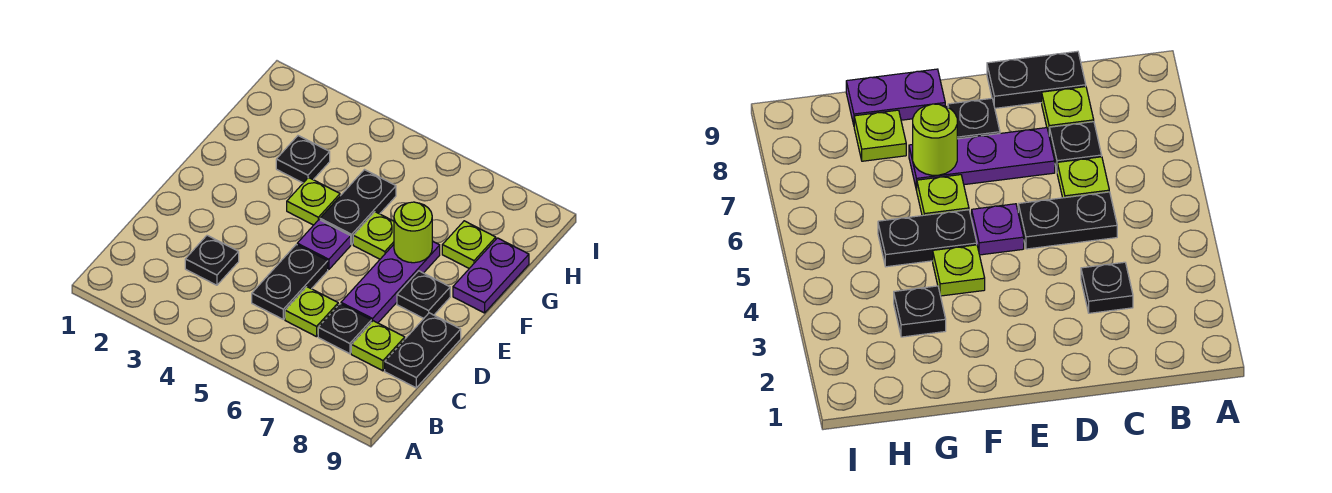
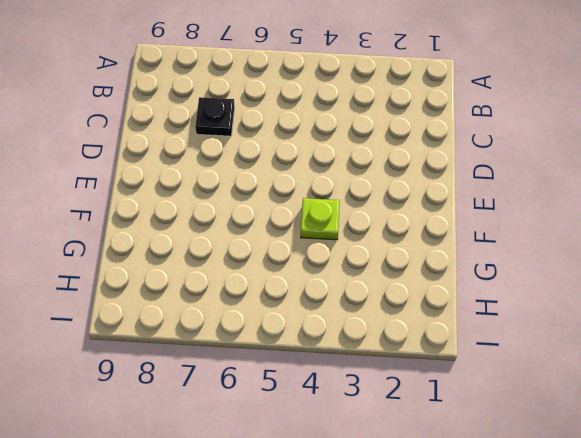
none -> black plate C3 level 1
none -> black plate C5:D5 level 1
none -> lime plate C6 level 1

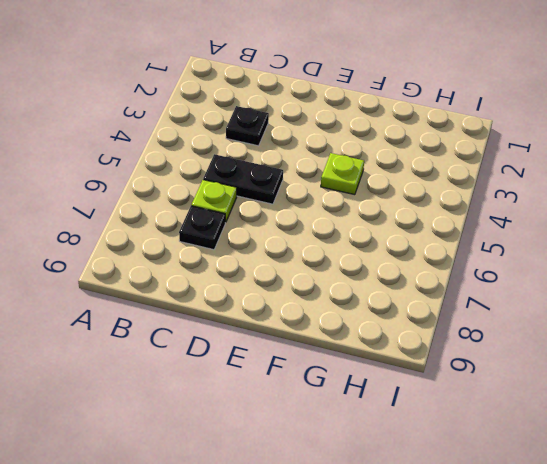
none -> lime plate C8 level 1
none -> black plate C9:D9 level 1
none -> purple plate D7:F7 level 1

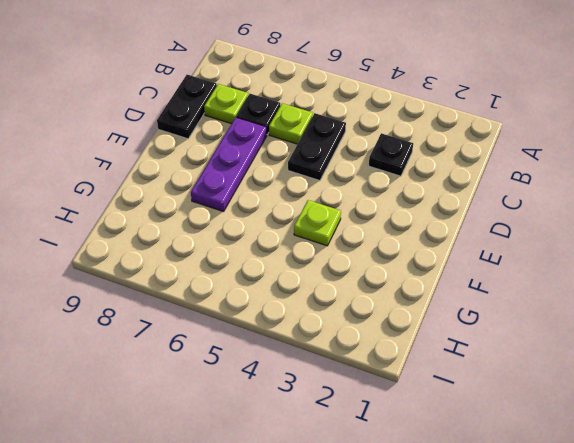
none -> purple plate E5 level 1
none -> black plate E8 level 1
none -> black plate F5:G5 level 1

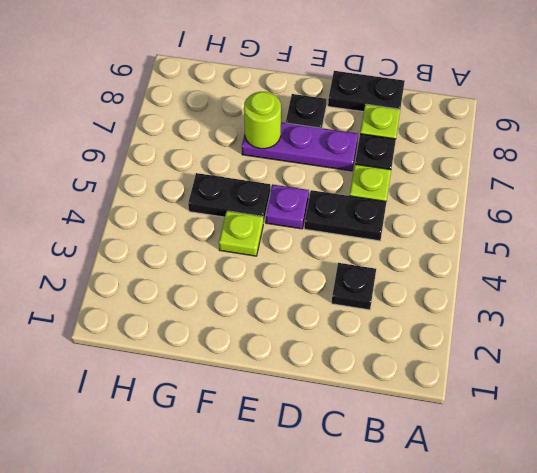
none -> lime plate F6 level 1
none -> purple plate F9:G9 level 1
none -> black plate G3 level 1

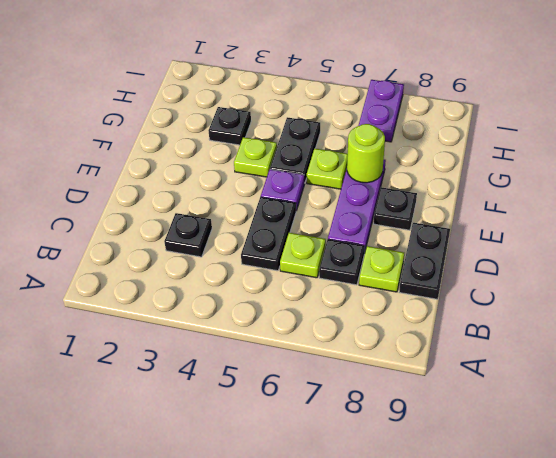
purple plate H7:I7 level 1 -> purple plate F9:G9 level 1
none -> lime plate G8 level 1

